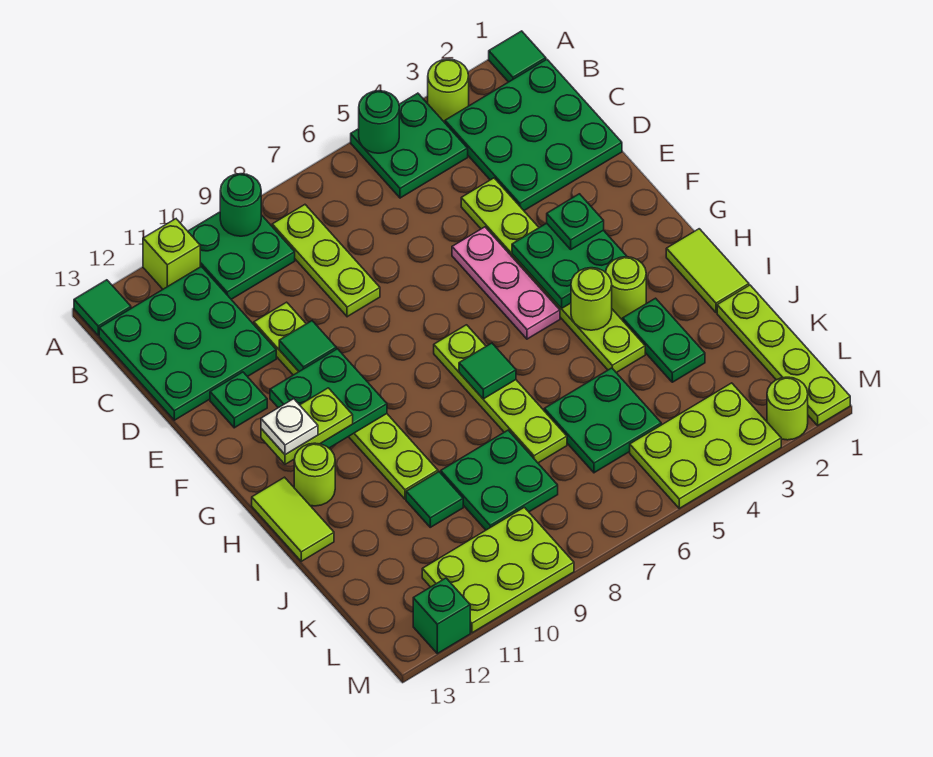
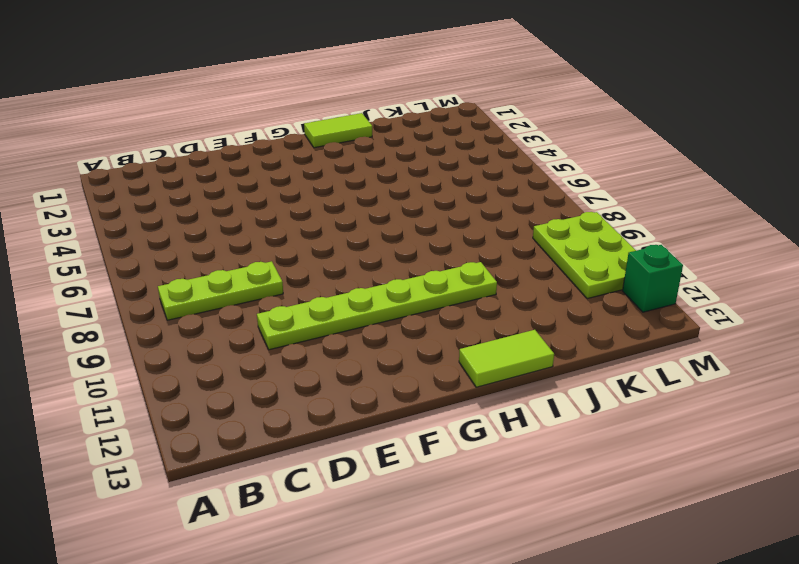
none -> green tile A1 level 1
none -> lime round brick A3 level 1
none -> green plate A4:B5 level 1
none -> green plate A9:B10 level 1

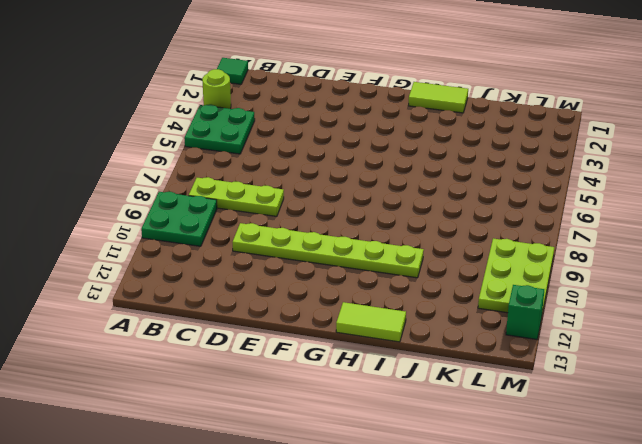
none -> lime brick A11 level 1
none -> green tile A13 level 1
none -> green plate B1:D3 level 1
none -> green plate B11:D13 level 1

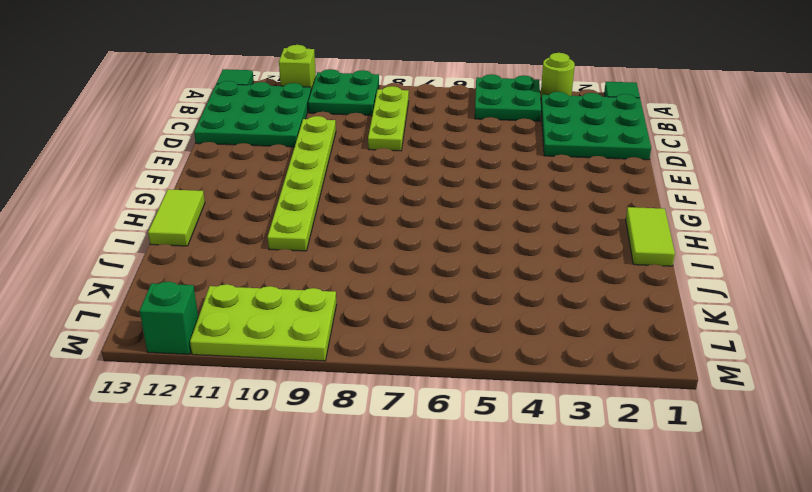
none -> lime plate D4:I4 level 1
none -> pink plate E5:G5 level 1
none -> green plate E12 level 1
none -> lime plate G7:J7 level 1

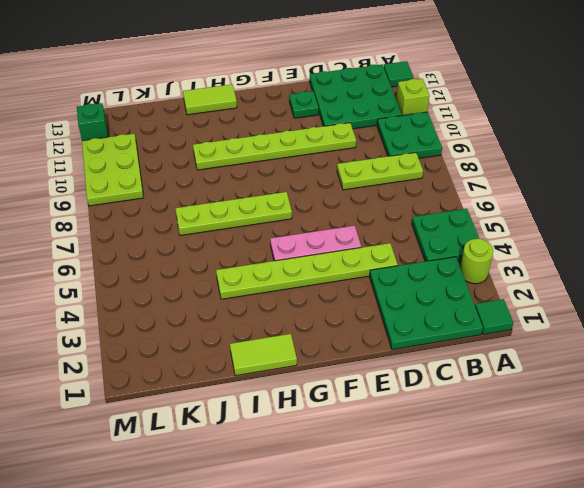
none -> lime round brick H3 level 1
none -> lime round brick H12 level 1
none -> green plate I3:J3 level 1
none -> lime plate J1:M1 level 1

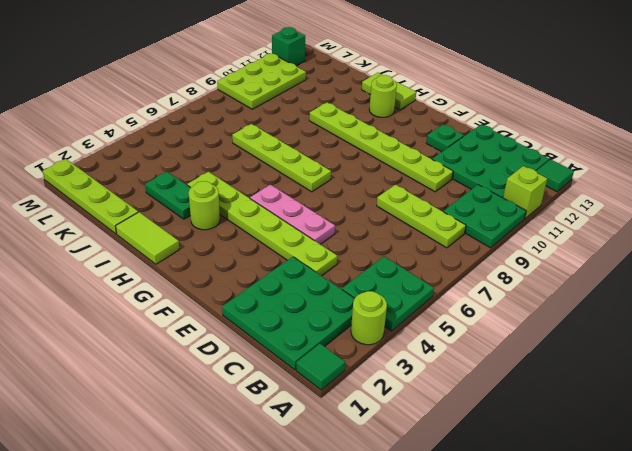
none -> green plate J5:K6 level 1
none -> green plate J8:K9 level 1
none -> green tile J10 level 1
none -> lime plate L3:M5 level 1

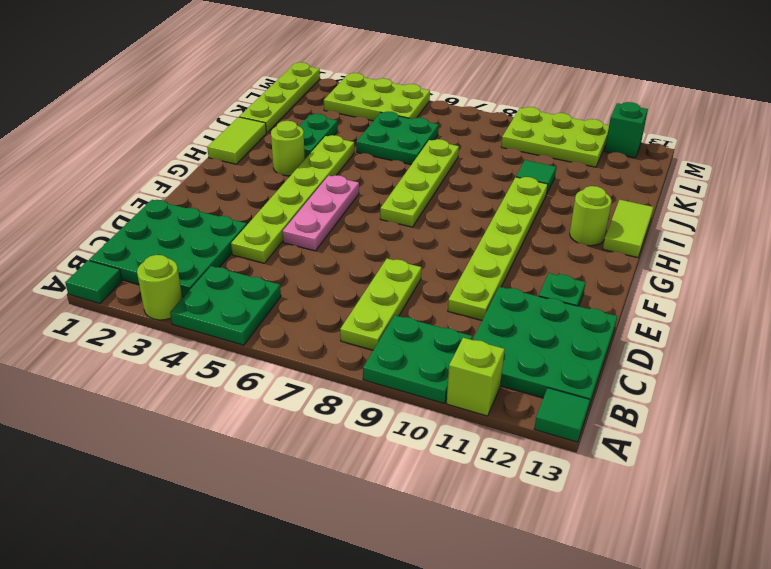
none -> green plate J8:K9 level 1
none -> lime round brick M2 level 1
none -> green round brick A5 level 2
none -> green round brick A9 level 2

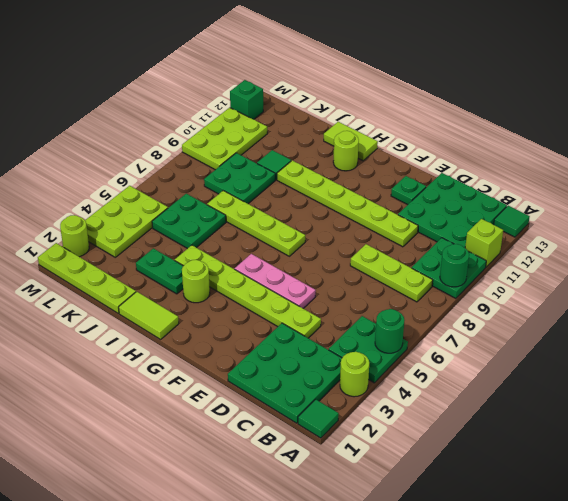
none -> green tile E10 level 2
none -> green plate F3:G4 level 2
none -> green plate F10:G11 level 2
none -> lime round brick H4 level 2

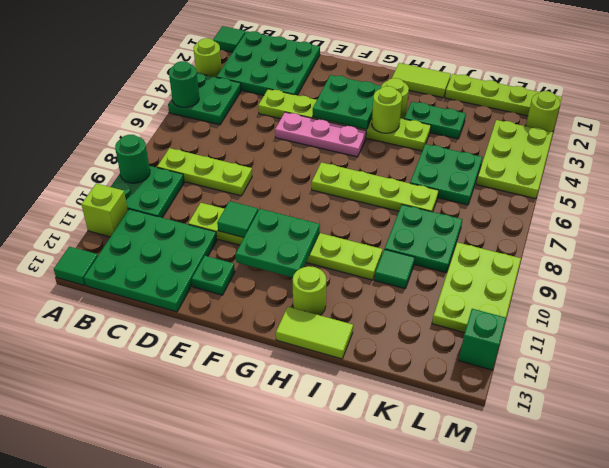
none -> green tile H7 level 2
none -> green plate F3 level 3
none -> lime plate G11:G12 level 3
none -> white plate G12 level 4

